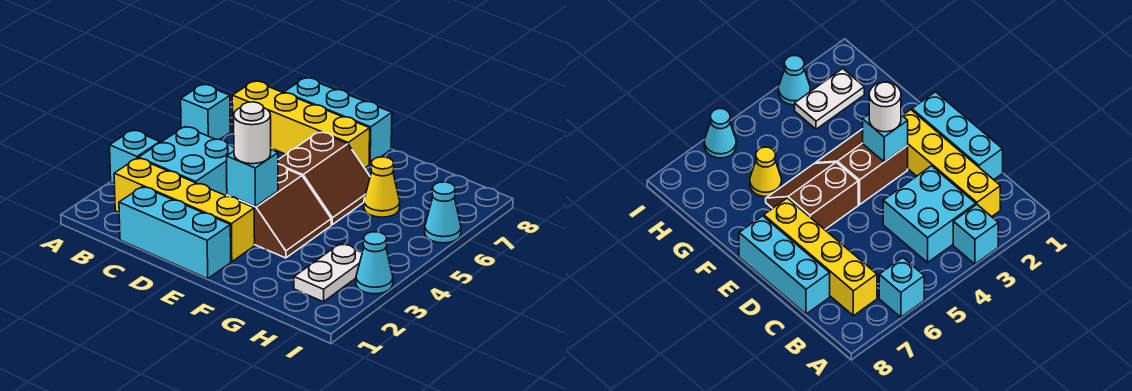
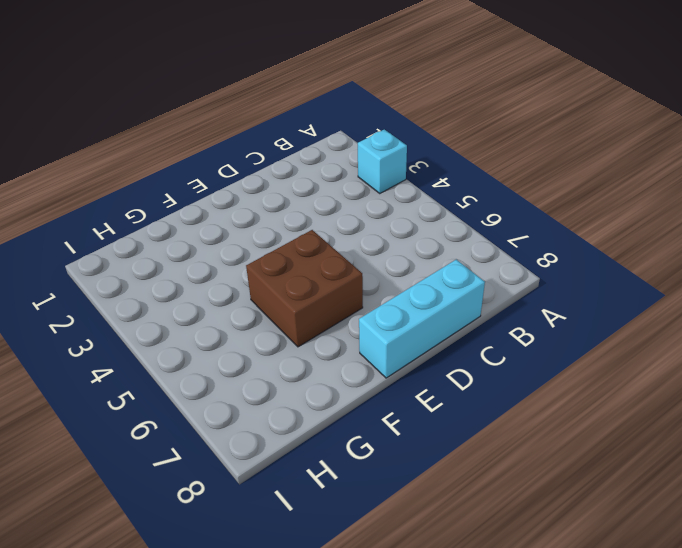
brown brick E5:F6 level 1 -> brown slope E5:F6 level 1 top E
none -> cyan brick A6 level 1
none -> yellow brick B2:E2 level 1
none -> cyan brick B3:C4 level 1

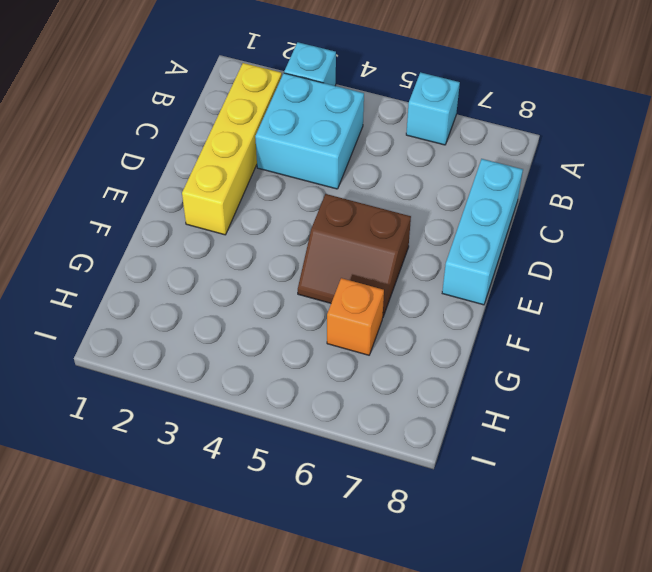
orange brick G6 level 1 -> yellow cone G6 level 1
none -> yellow brick B7:E7 level 1
none -> cyan brick C1:E1 level 1
none -> brown slope E3:F4 level 1 top E

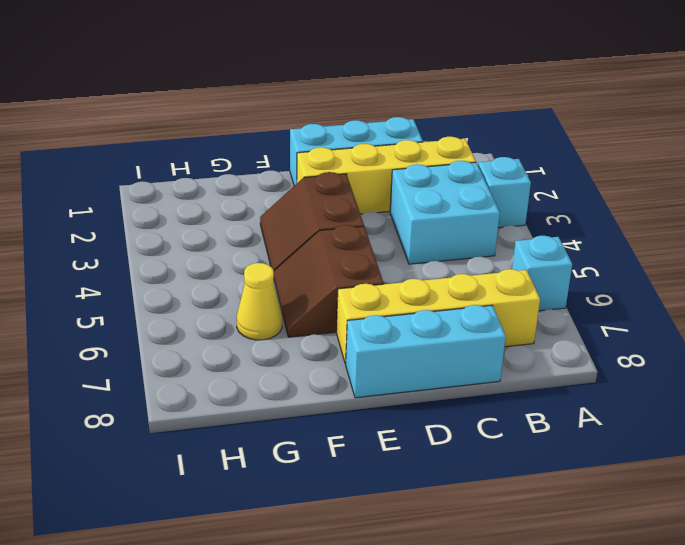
none -> white plate H2:H3 level 1
none -> cyan cone I3 level 1
none -> cyan cone I6 level 1

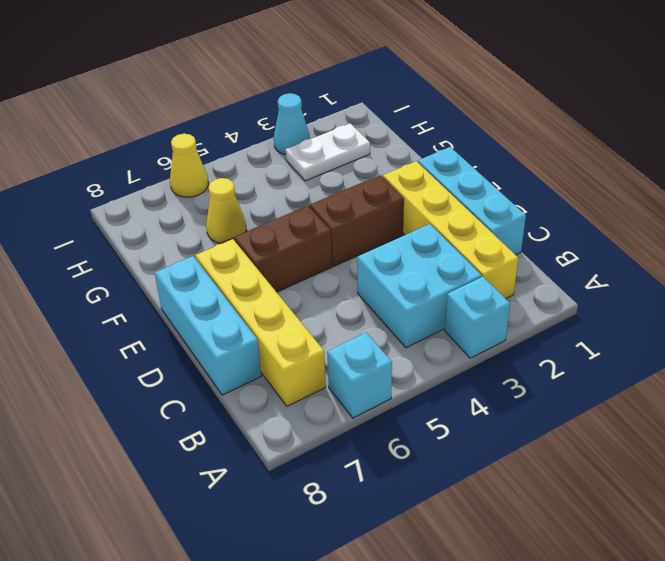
yellow cone I6 level 1 -> cyan cone I6 level 1
none -> cyan brick E3 level 2
none -> white round brick E3 level 3

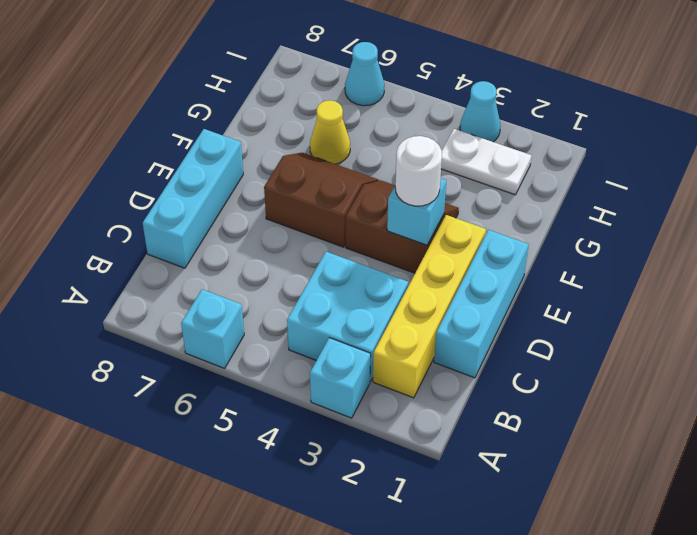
none -> yellow brick B7:E7 level 1

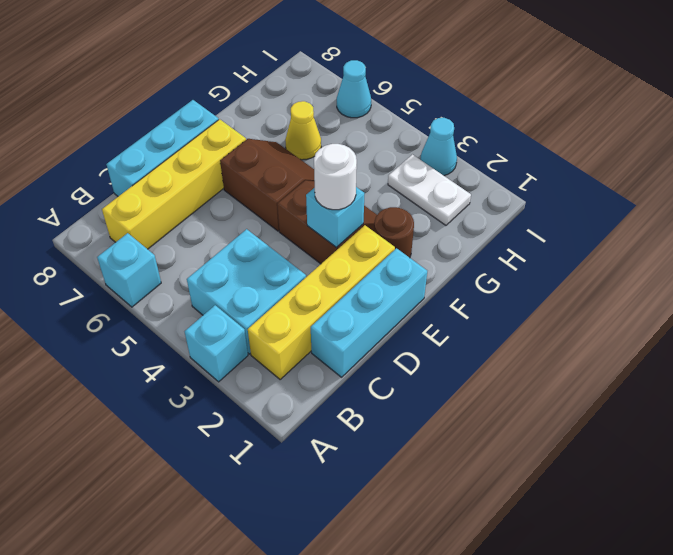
brown round brick F2 level 1 -> none

